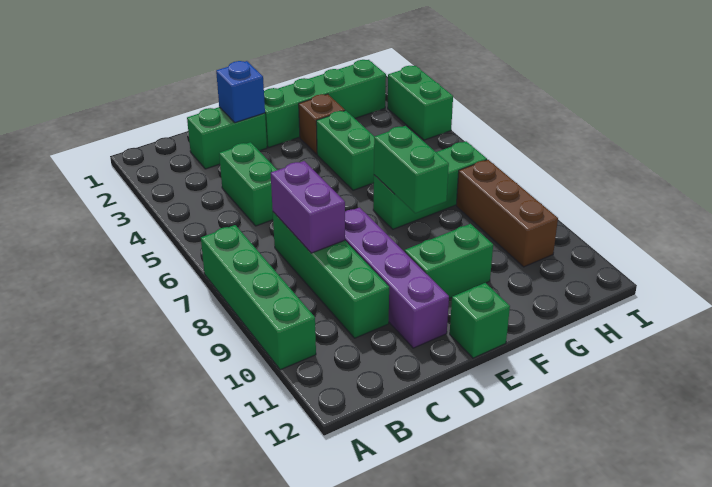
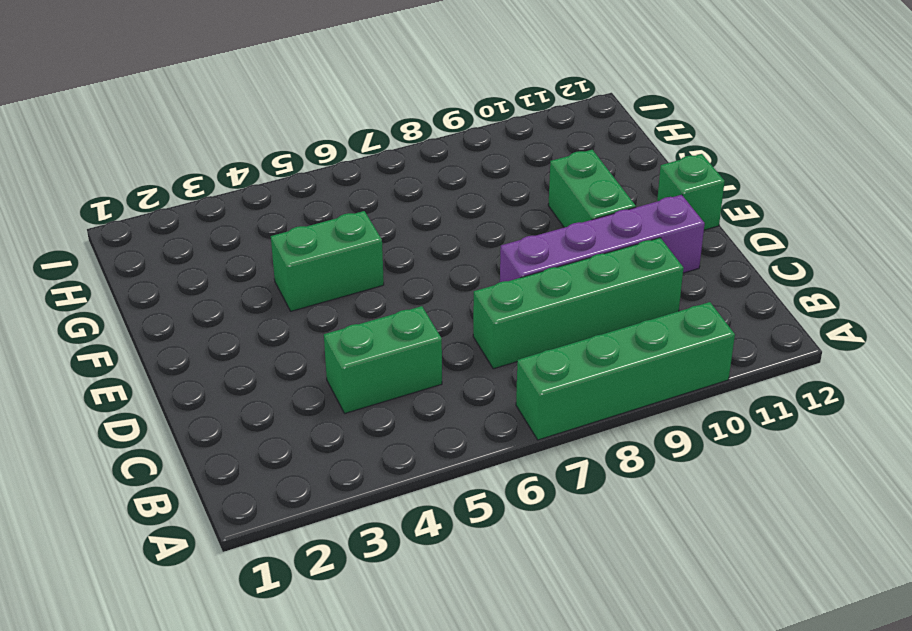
none -> green brick C2:D2 level 1
none -> green brick E2:H2 level 1
none -> brown brick F3 level 1

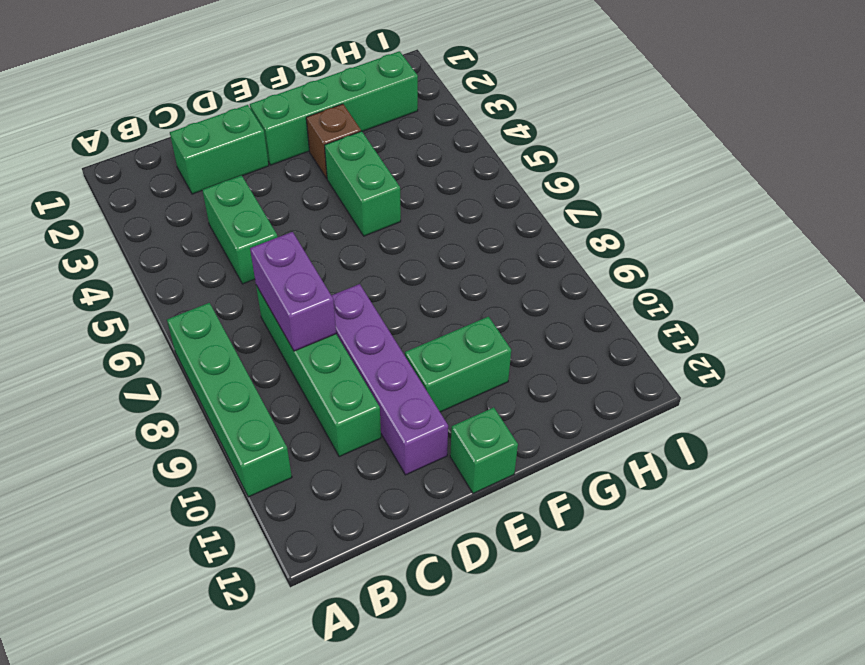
none -> green brick F7:H7 level 1
none -> brown brick H8:H10 level 1
none -> green brick I3:I4 level 1

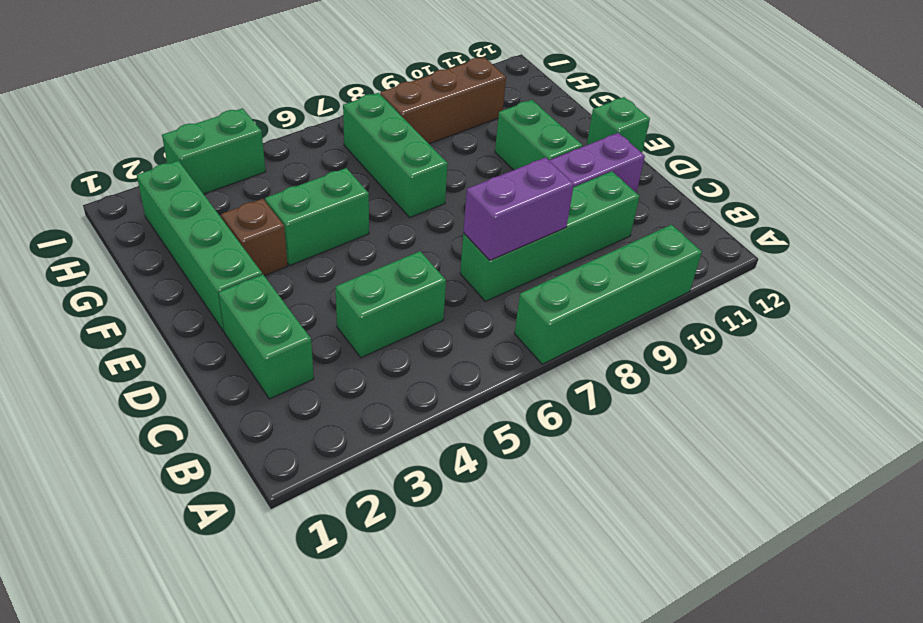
none -> blue brick D2 level 2
none -> green brick F7:F8 level 2

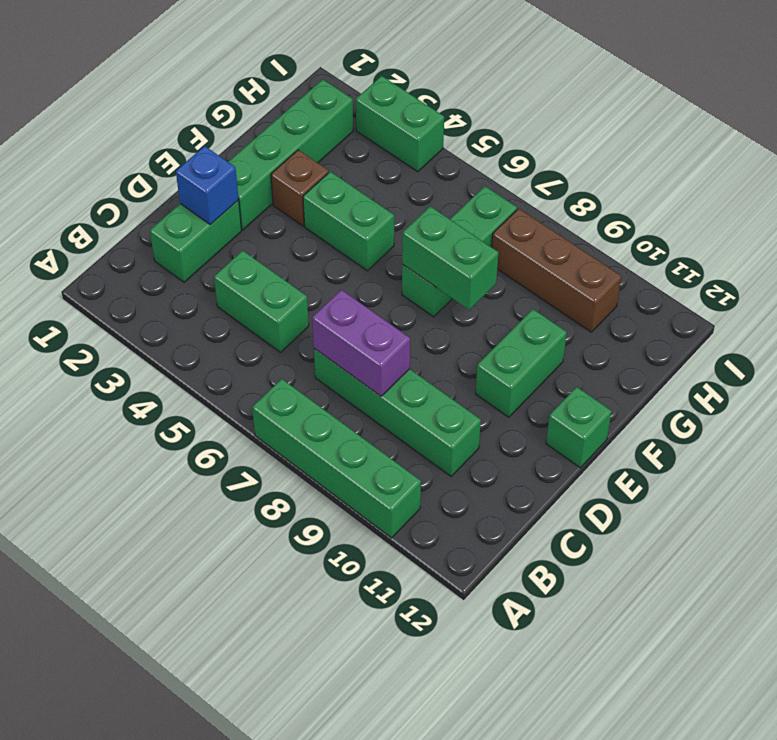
none -> purple brick D8:D11 level 1

